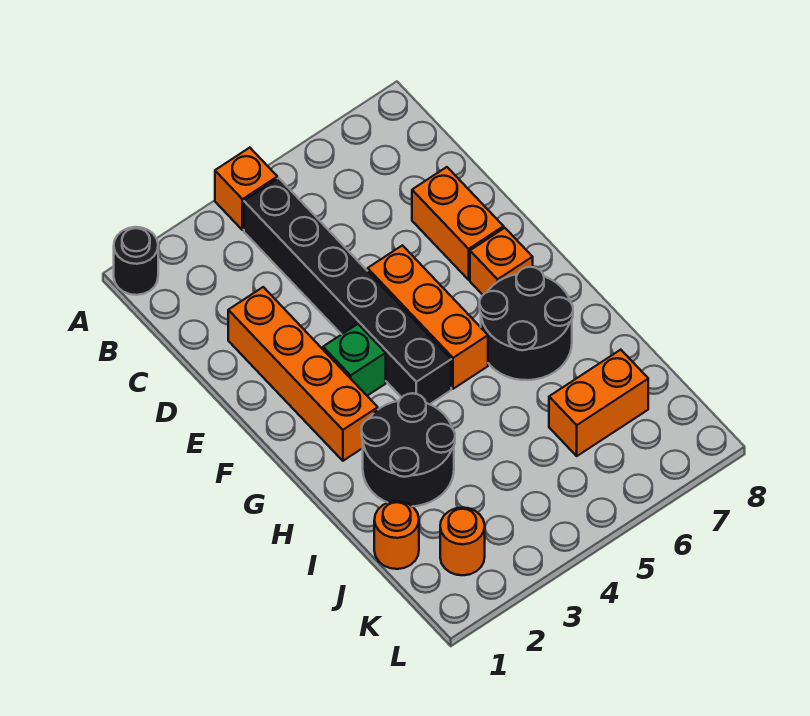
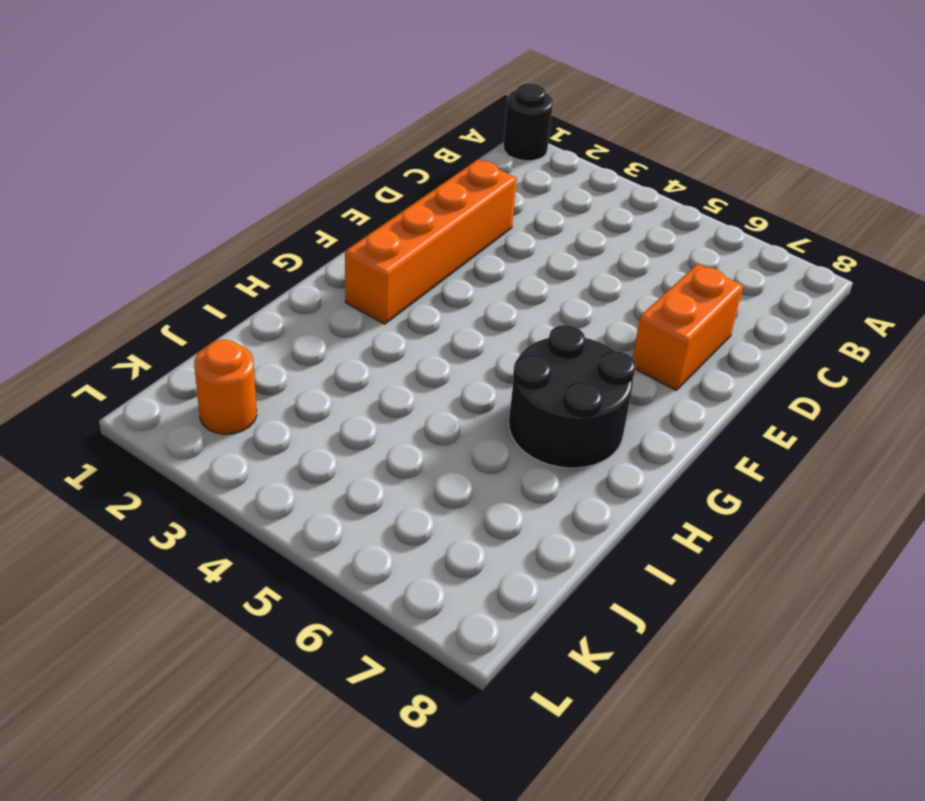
none -> orange brick A4 level 1
none -> black brick B4:G4 level 1
none -> orange brick E5:G5 level 1

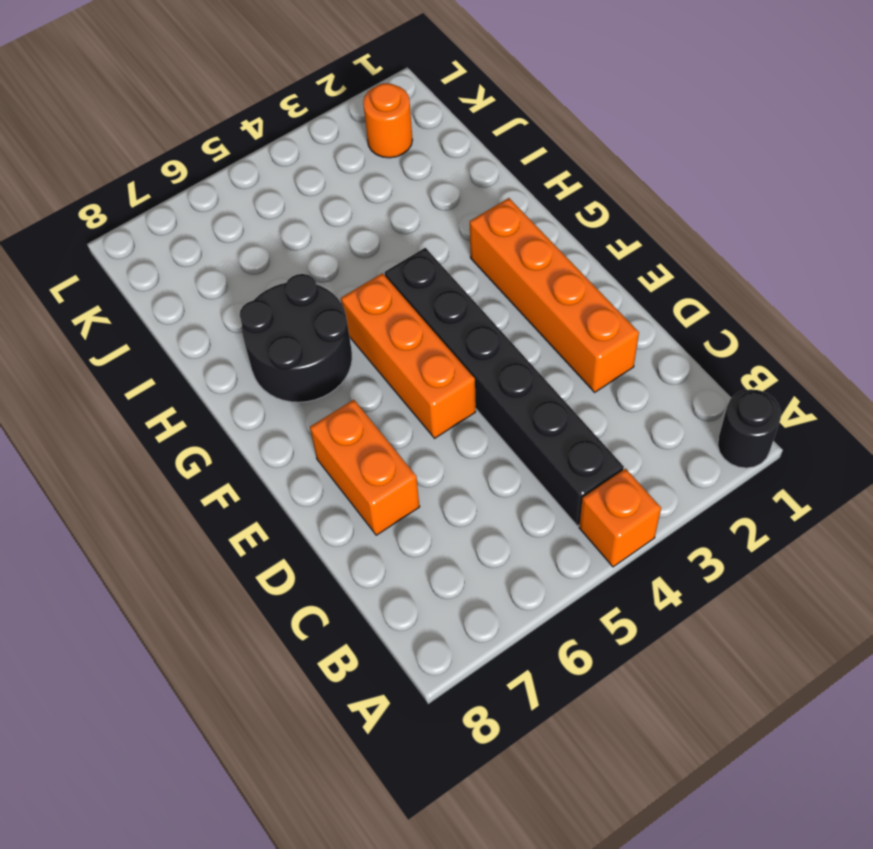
none -> green brick F3 level 1
none -> orange brick F7 level 1
none -> black round brick H2:I3 level 1

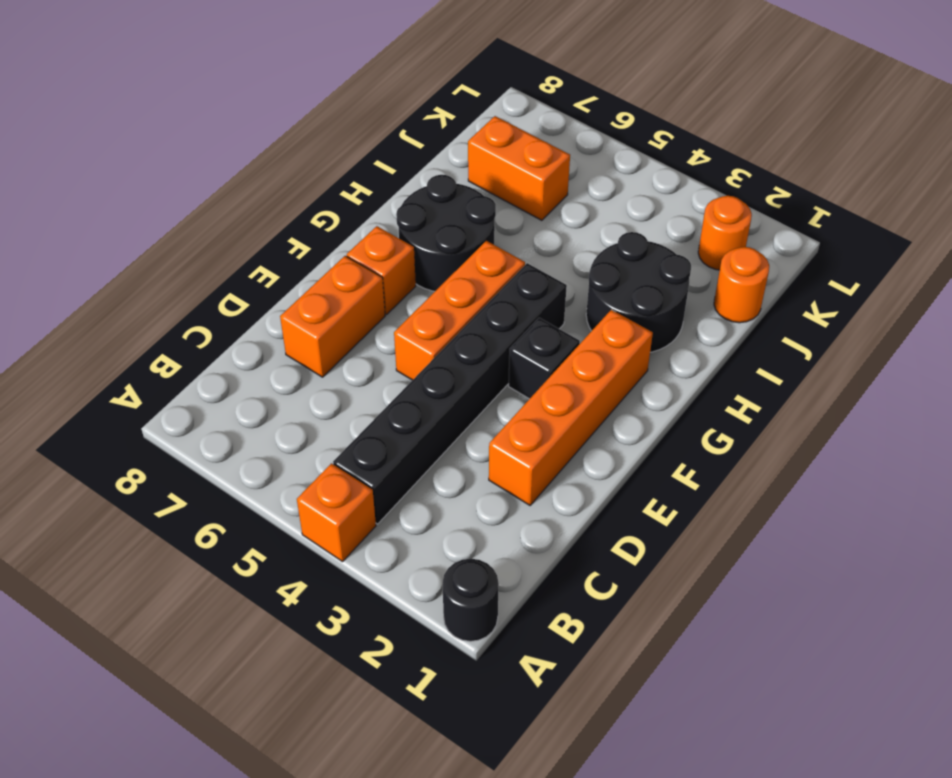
black brick F3 level 1 -> green brick F3 level 1

